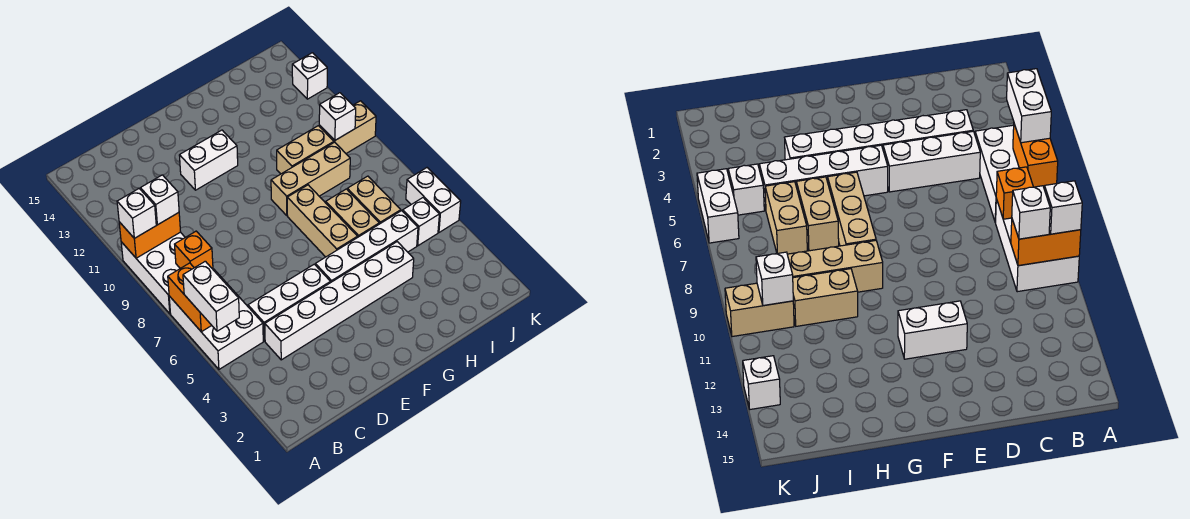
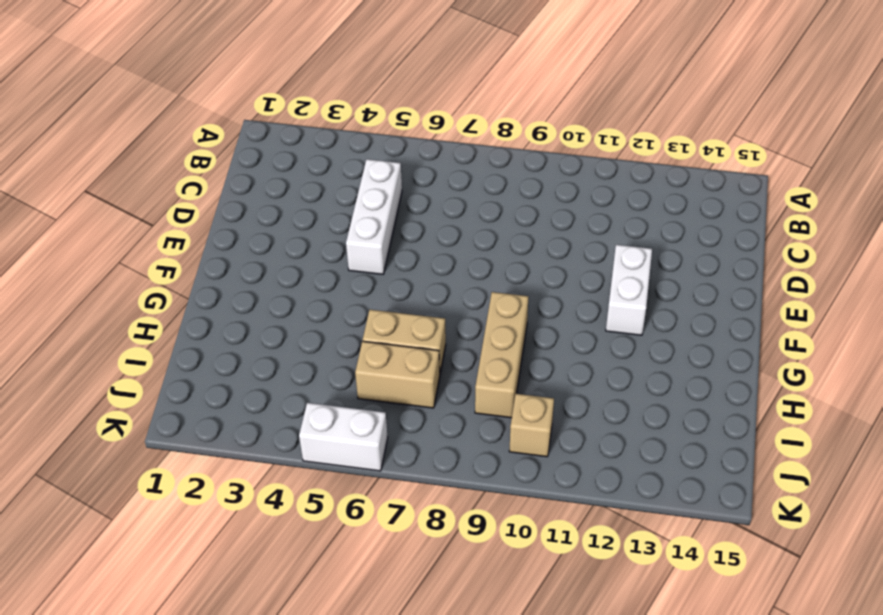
tan brick J10 level 1 -> tan brick J10:K10 level 1
none -> white brick A5:B7 level 1
none -> white brick A8:B10 level 1
none -> white brick C4:H4 level 1

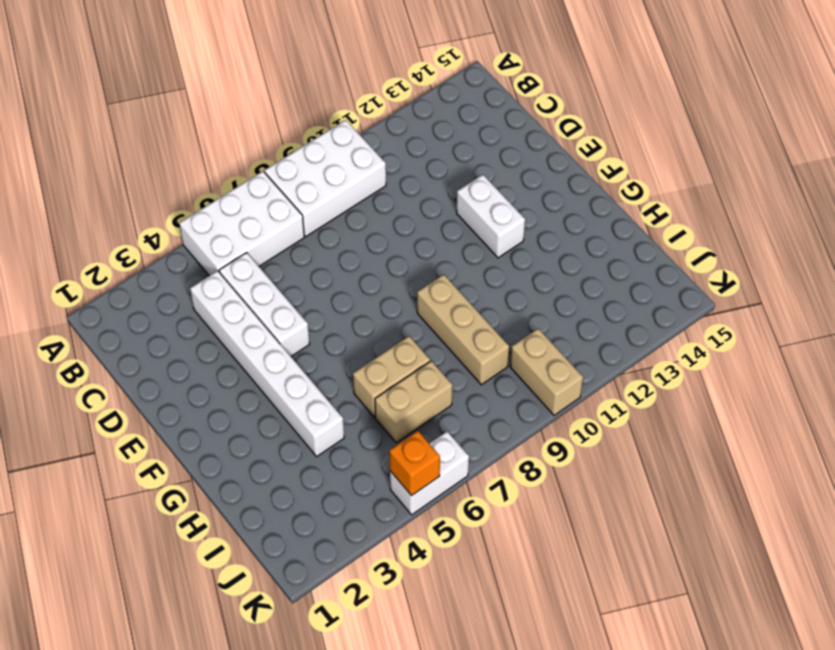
orange brick K5 level 2 -> orange brick B8 level 2
none -> white brick F5:I5 level 1
none -> tan brick G6:G8 level 1
none -> tan brick H10:I10 level 1

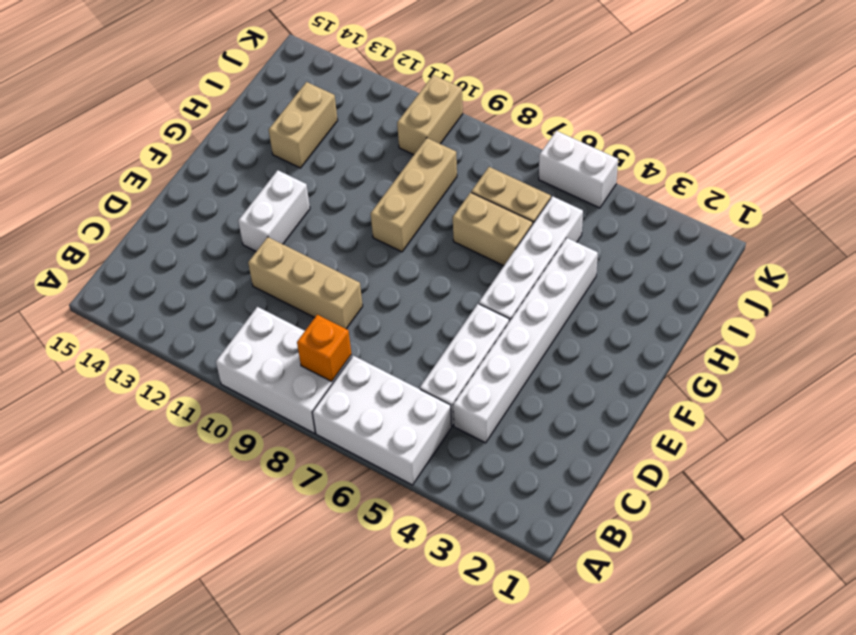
tan brick D9:D11 level 1 -> tan brick G6:G8 level 1
tan brick H13:I13 level 1 -> tan brick H10:I10 level 1
none -> white brick J5 level 1
none -> white brick K13 level 1
none -> orange brick A6:A7 level 2

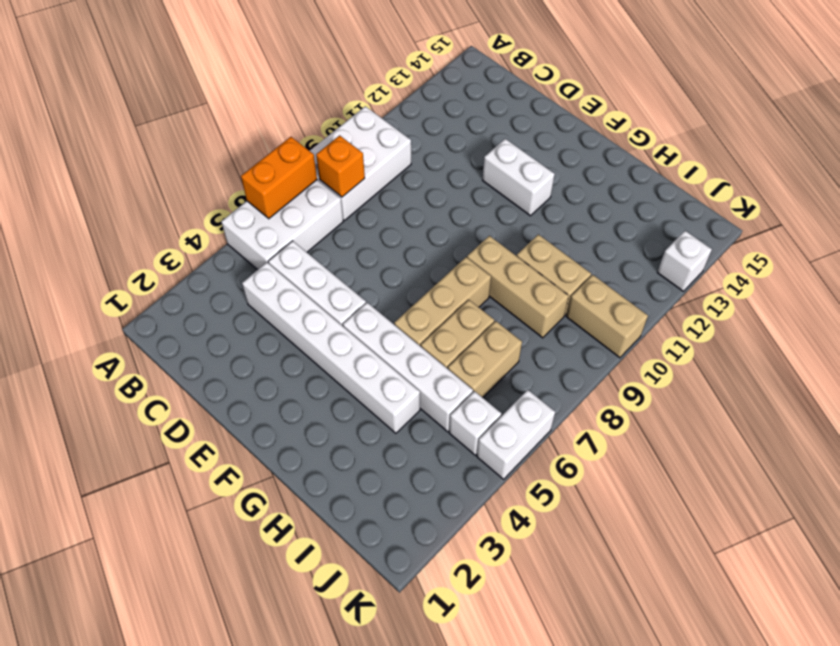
none -> orange brick A10:B10 level 2
none -> white brick J10 level 2
none -> white brick A5:A6 level 3

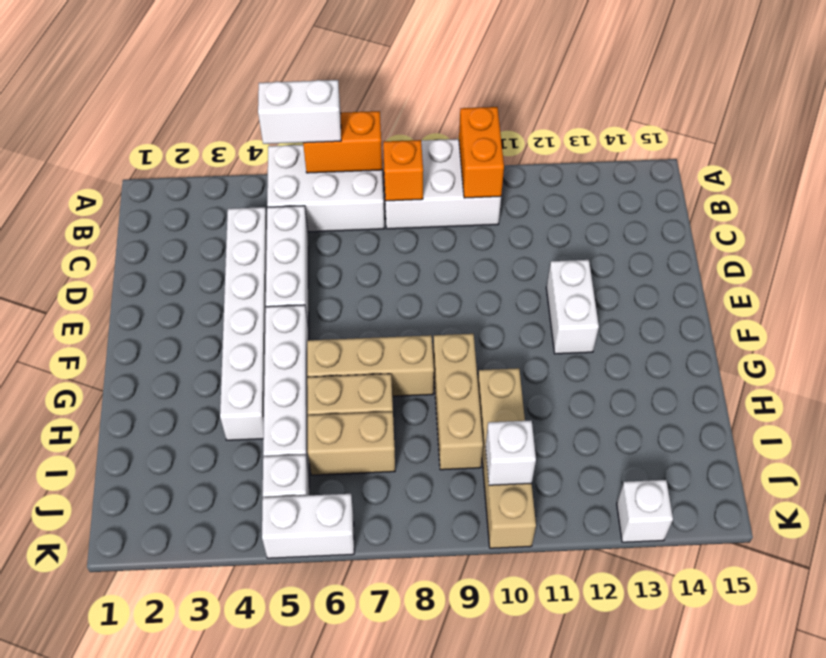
none -> white brick A10 level 3
none -> white brick B10 level 3

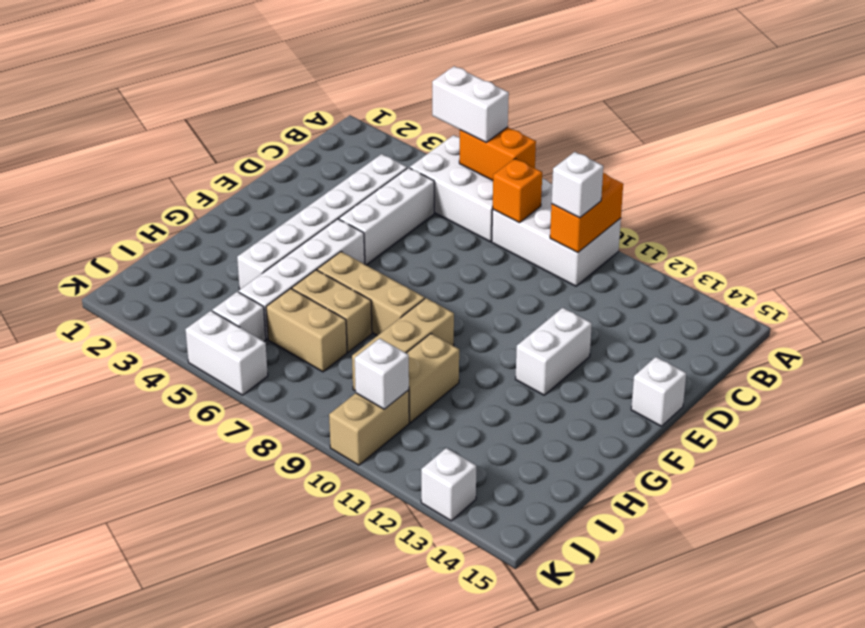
white brick E15 level 1 -> white brick A10 level 3

